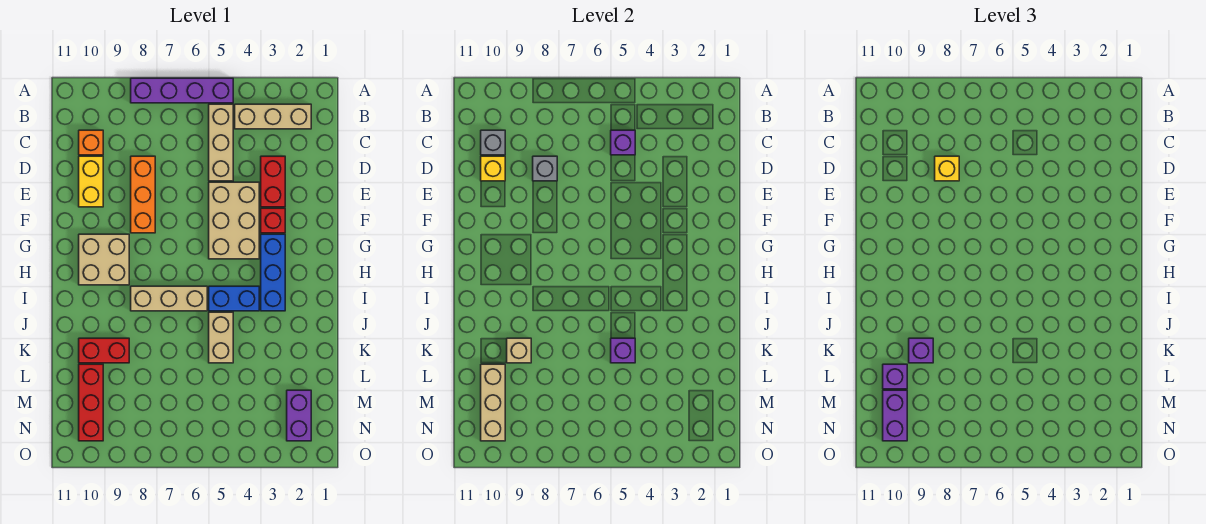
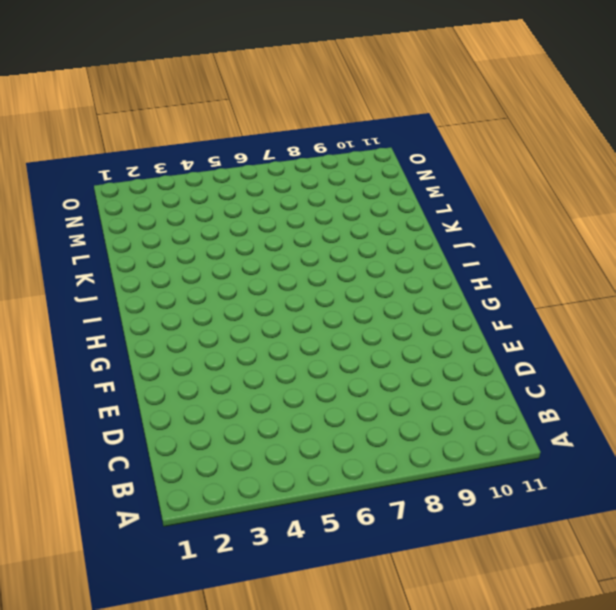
none -> purple brick A5:A8 level 1
none -> tan brick B2:B4 level 1
none -> tan brick B5:D5 level 1

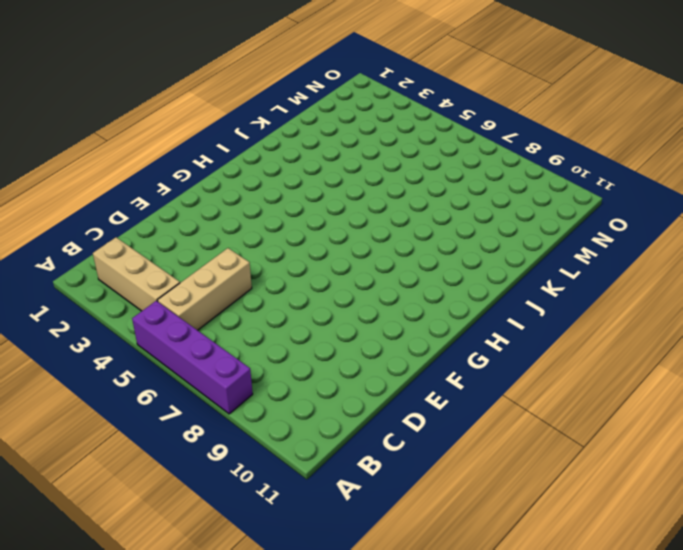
none -> orange brick C10 level 1
none -> red brick D3:E3 level 1
none -> orange brick D8:F8 level 1

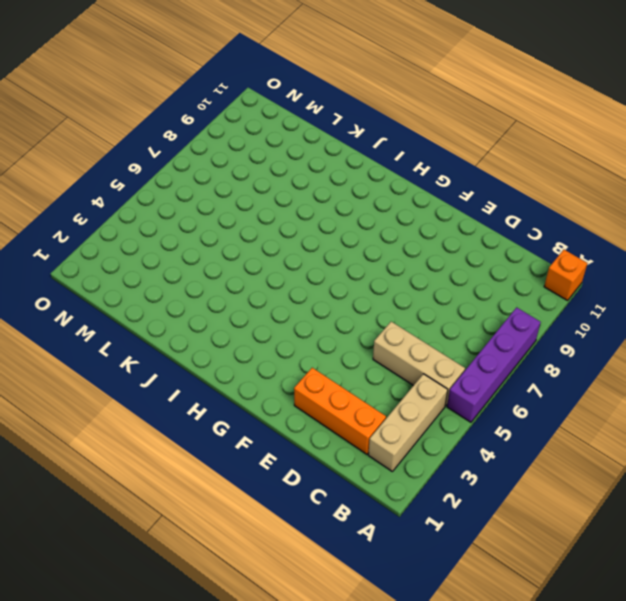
orange brick A11 level 1 -> orange brick C10 level 1
orange brick C2:E2 level 1 -> orange brick D8:F8 level 1
none -> red brick D3:E3 level 1
none -> yellow brick D10:E10 level 1
none -> tan brick E4:G5 level 1

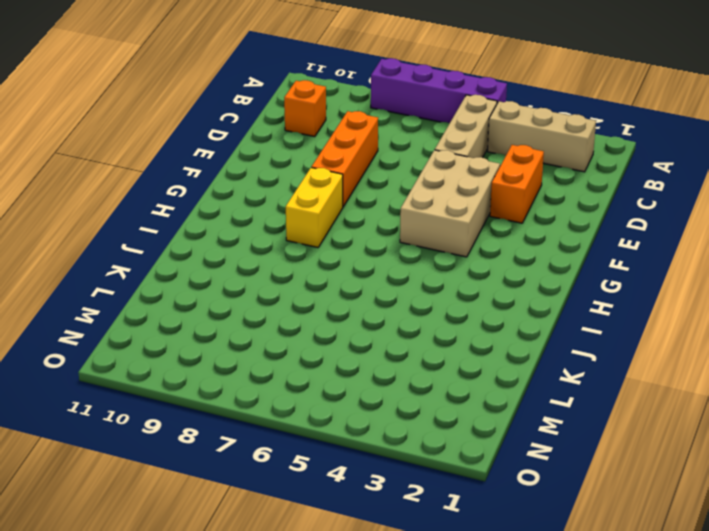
orange brick D3:E3 level 1 -> red brick D3:E3 level 1
yellow brick G8:H8 level 1 -> yellow brick D10:E10 level 1
none -> red brick F3 level 1
none -> blue brick G3:I3 level 1
none -> tan brick G9:H10 level 1

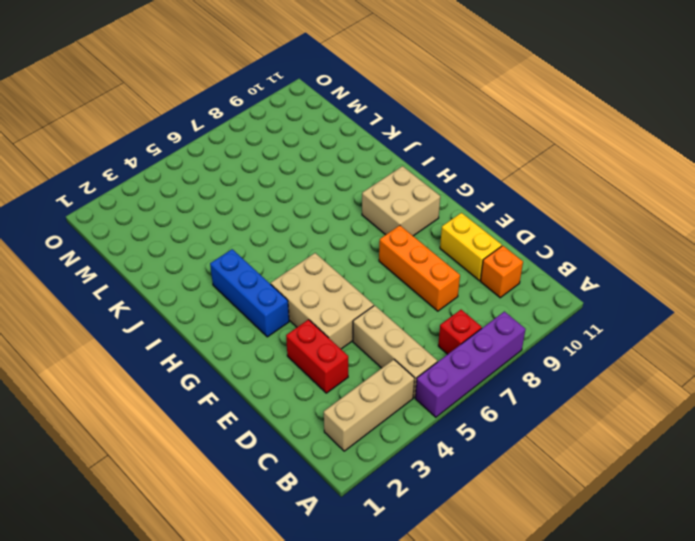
red brick B7 level 1 -> red brick F3 level 1
none -> blue brick I4:I5 level 1
none -> tan brick I6:I8 level 1
none -> tan brick J5:K5 level 1

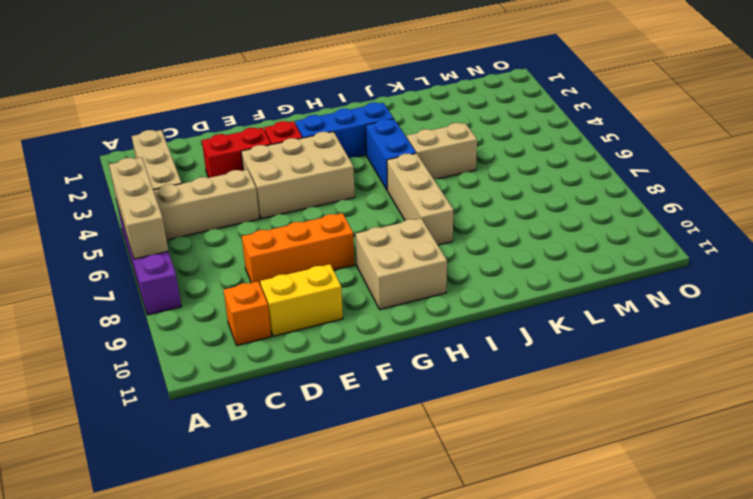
tan brick A5:A7 level 2 -> tan brick L10:N10 level 2
none -> red brick K9:K10 level 1
none -> red brick L10:N10 level 1
none -> purple brick M2:N2 level 1

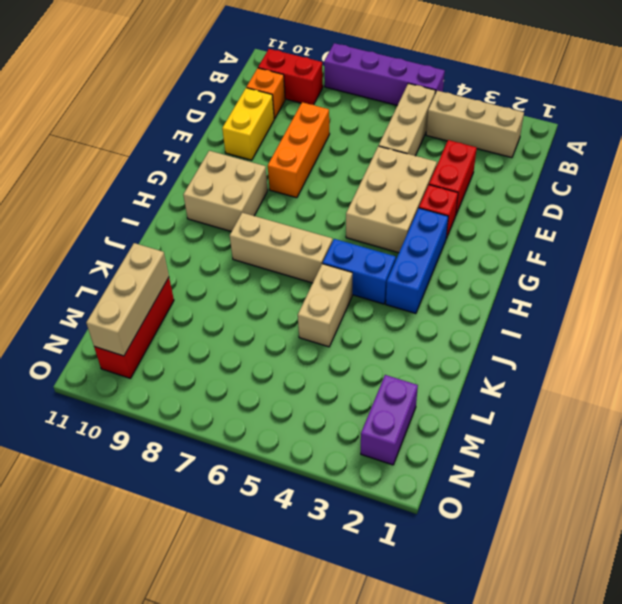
red brick B9:B10 level 1 -> red brick K9:K10 level 1
none -> purple brick C5 level 2
none -> grey brick C10 level 2
none -> grey brick D8 level 2

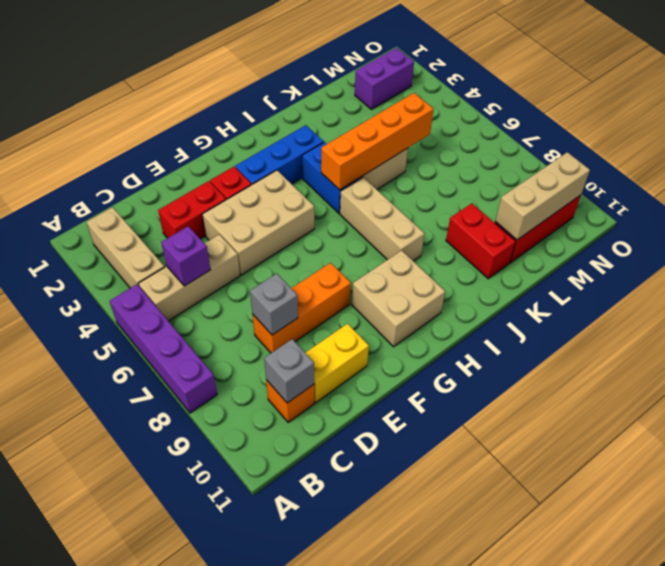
orange brick I5:L5 level 2 -> purple brick K5 level 2
none -> yellow brick D10 level 2
none -> tan brick K9 level 2
none -> yellow brick D8 level 3

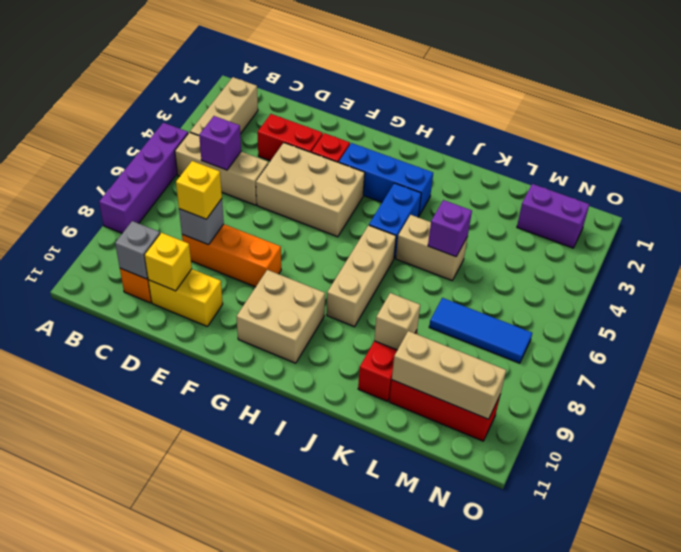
blue tile L7:N7 level 1 -> none
none -> purple brick K9 level 3
none -> purple brick L10 level 3
none -> purple brick M10:N10 level 3

